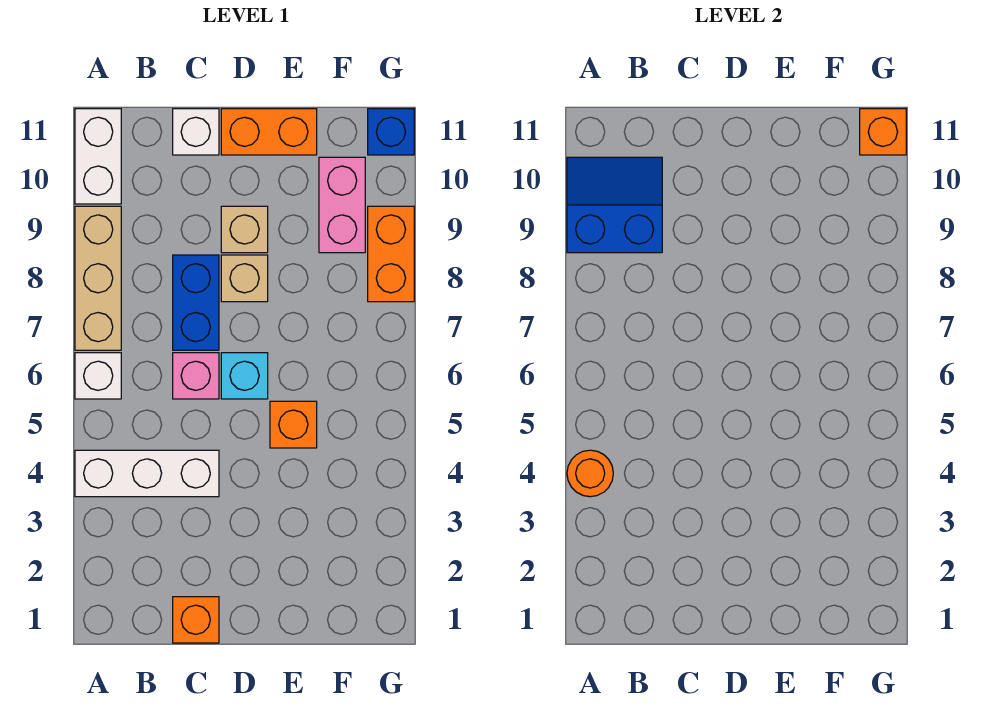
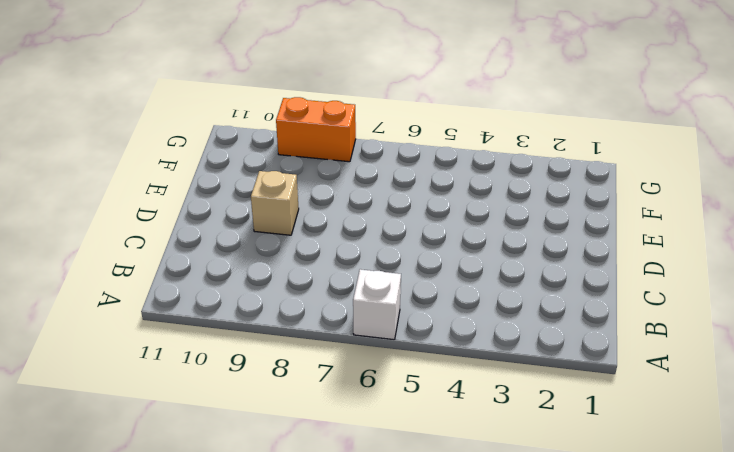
none -> white brick A4:C4 level 1
none -> tan brick A7:A9 level 1
none -> white brick A10:A11 level 1

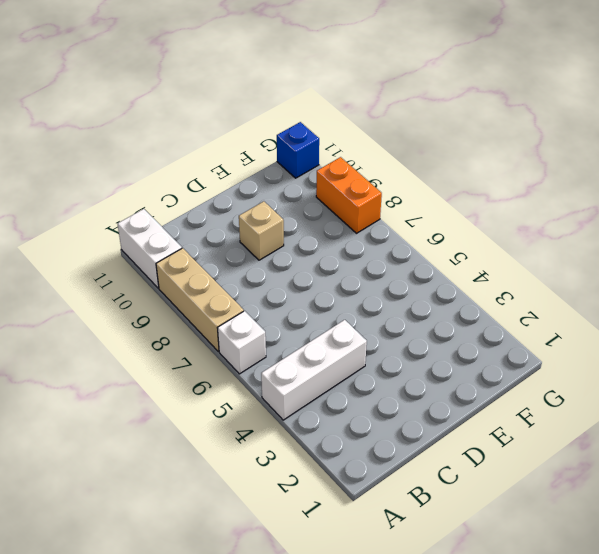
none -> orange brick C1 level 1
none -> pink brick C6 level 1
none -> blue brick C7:C8 level 1

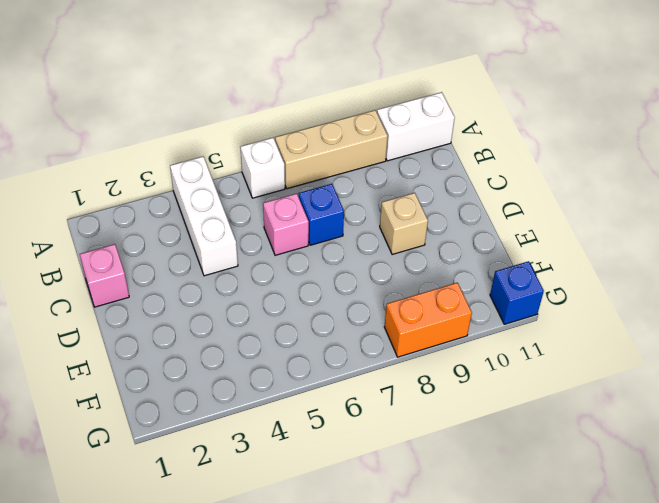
pink brick C1 level 1 -> orange brick C1 level 1
blue brick C7 level 1 -> blue brick C7:C8 level 1
none -> white brick C11 level 1
none -> cyan brick D6 level 1
none -> tan brick D8 level 1

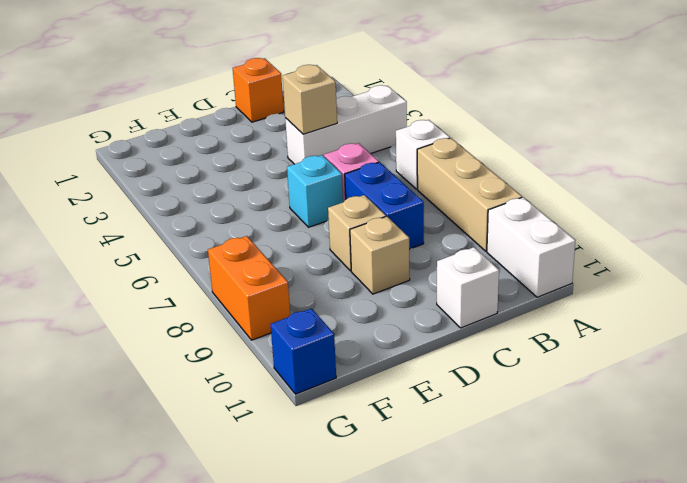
tan brick C4 level 2 -> none
none -> orange brick D11:E11 level 1
none -> orange brick E5 level 1
none -> pink brick F9:F10 level 1

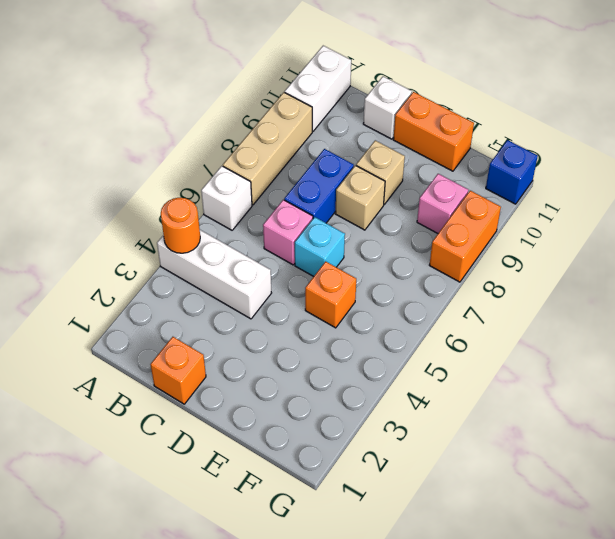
pink brick F9 level 1 -> pink brick F9:F10 level 1
none -> blue slope A9:B10 level 2 top 9
none -> orange brick G11 level 2

